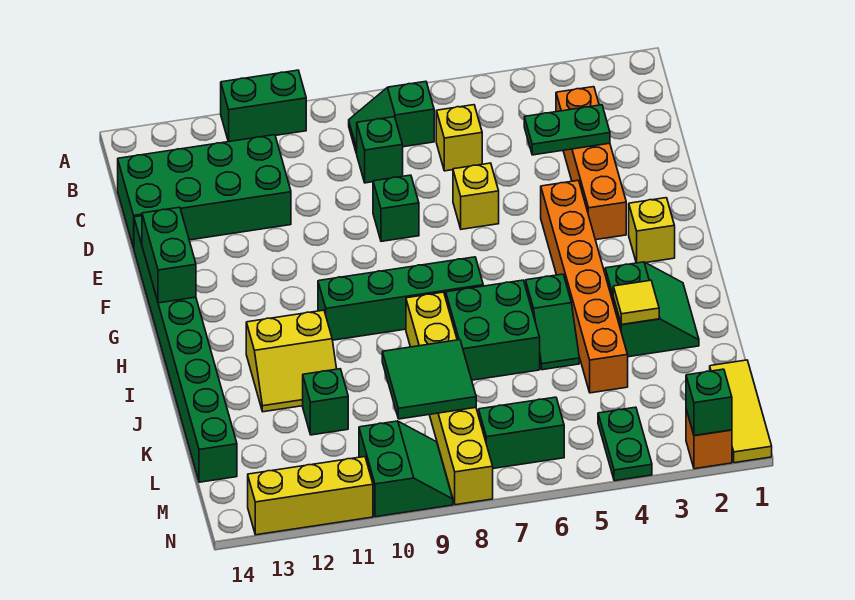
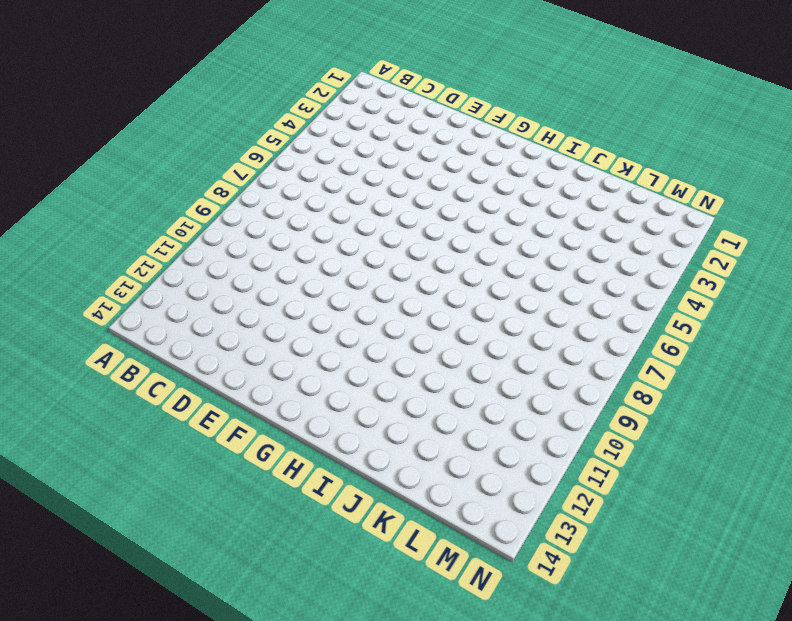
none -> green brick A10:A11 level 1
none -> green slope B7:B8 level 1 top 7
none -> orange brick C3:F3 level 1

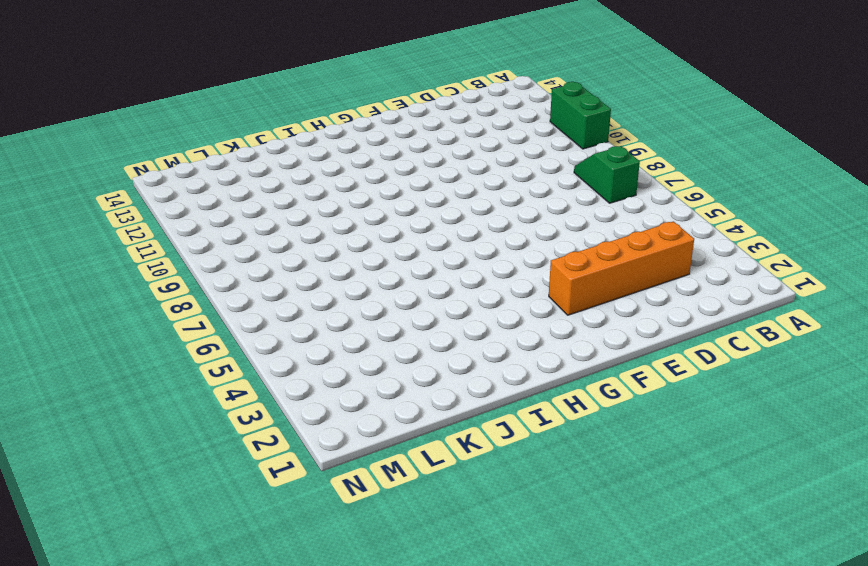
none -> yellow brick C6 level 1
none -> green brick C8 level 1
none -> green brick C11:D14 level 1

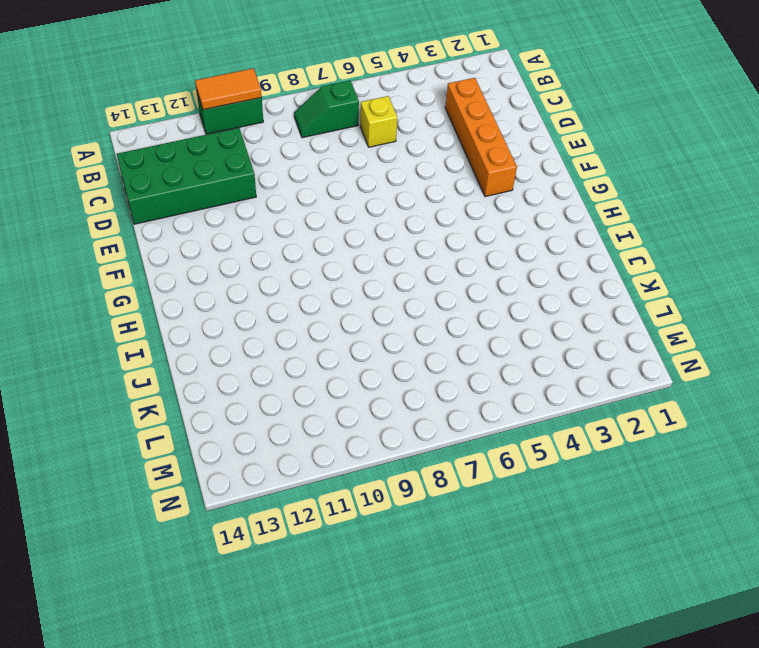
orange tile A10:A11 level 2 -> none
none -> green brick C8 level 1
none -> yellow brick E6 level 1
none -> green brick E8 level 1

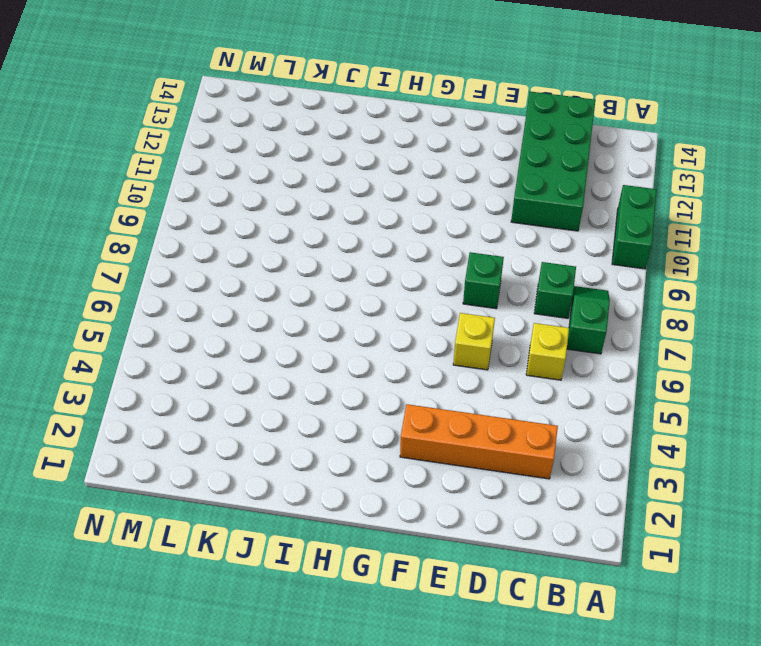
none -> green brick E14:L14 level 1
none -> orange brick F4:K4 level 1
none -> yellow brick G2 level 1

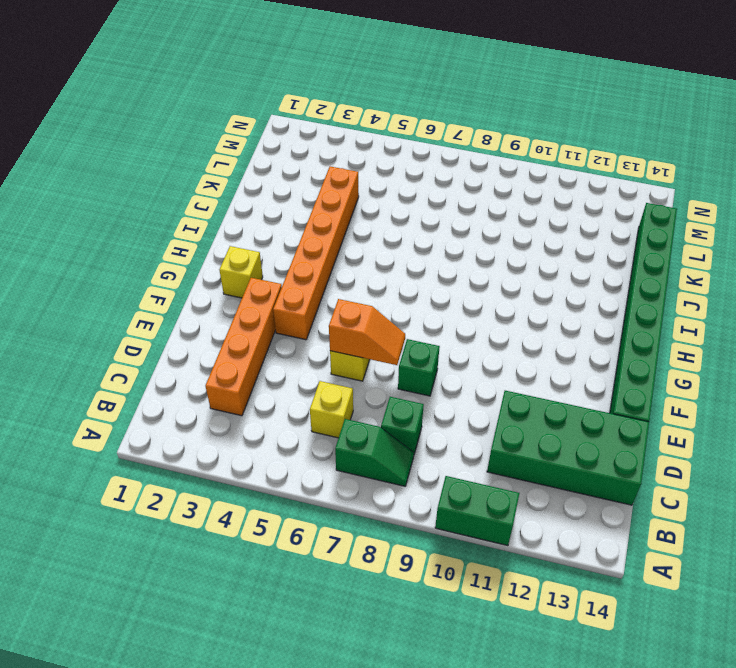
orange slope E6:E7 level 2 top 6 -> none
none -> green brick H7:H10 level 1
none -> green slope I2:J3 level 1 top 3
none -> green slope I5:J5 level 1 top I

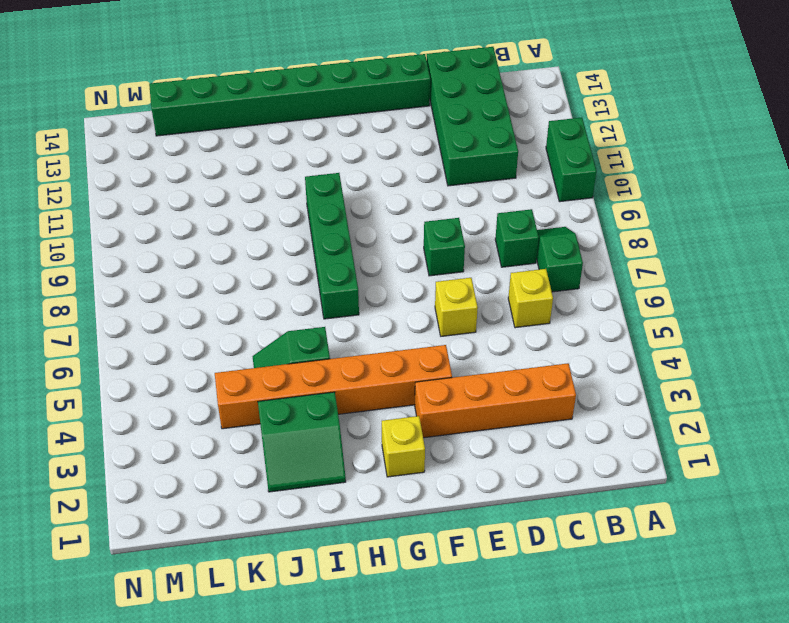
none -> green brick I6:J7 level 1
none -> yellow brick I8:N8 level 1
none -> yellow slope I11:J12 level 1 top I

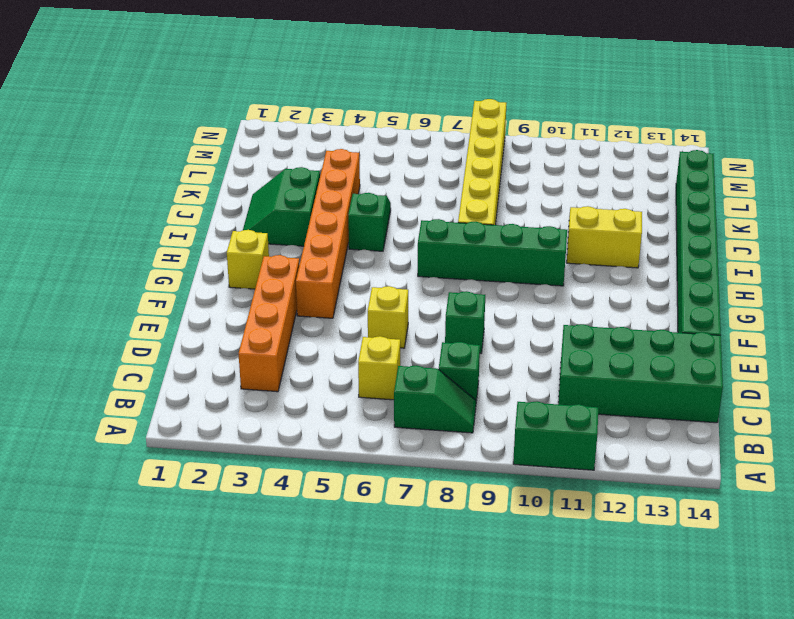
none -> green brick I6:J7 level 1
none -> green brick K11 level 1
none -> yellow tile L1:N1 level 1

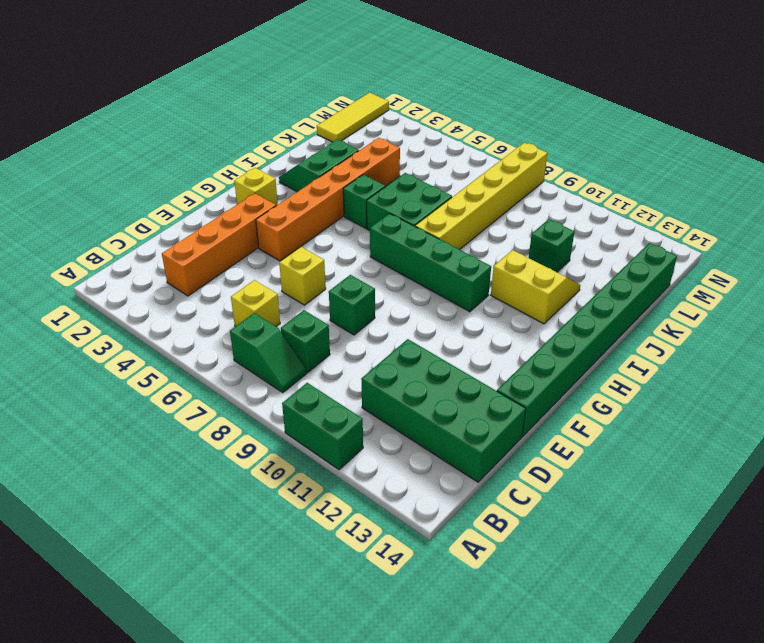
none -> green plate M4:N4 level 1
none -> green brick M6:M7 level 1
none -> green slope M9:N10 level 1 top 10

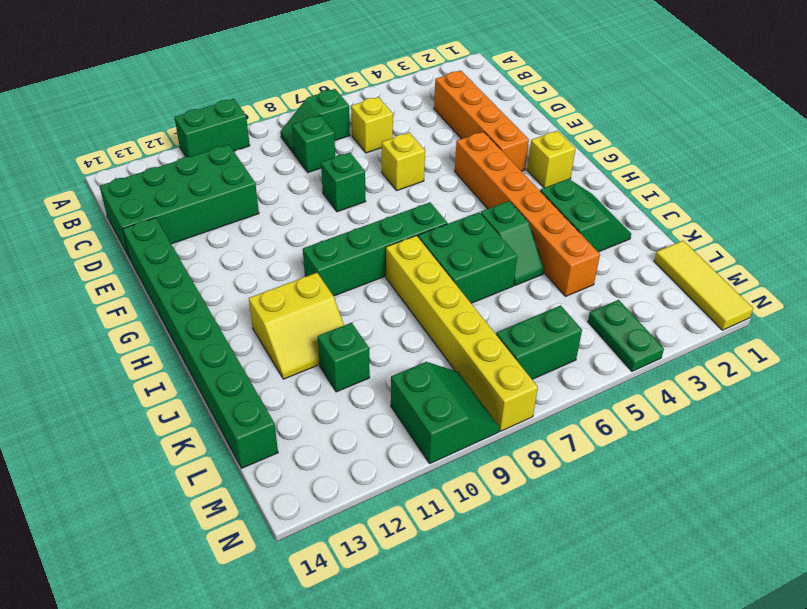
none -> orange brick N2 level 1
none -> yellow brick N11:N13 level 1
none -> green plate D3:D4 level 2

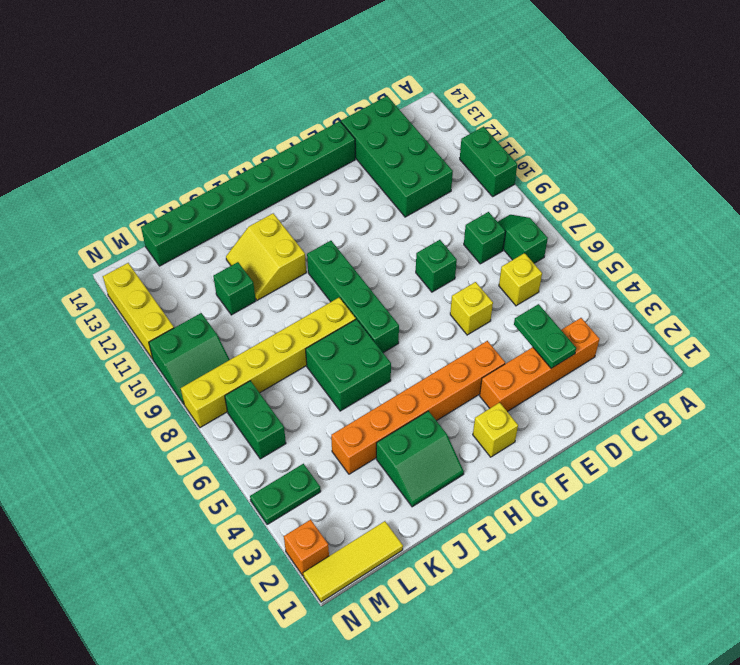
none -> green slope I5:J5 level 1 top I
none -> green brick F14:G14 level 2
none -> yellow tile J3 level 2

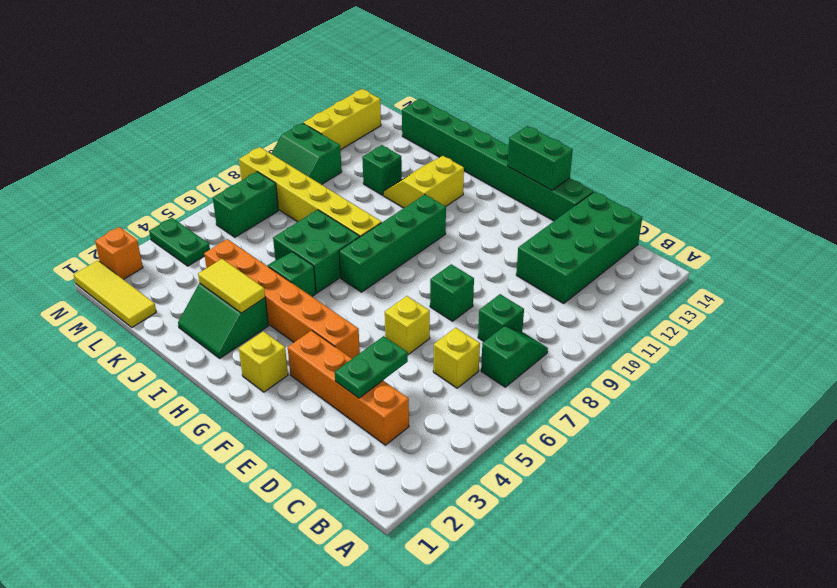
yellow tile I3:J3 level 2 -> yellow tile J3 level 2
none -> green brick A10:A11 level 1
none -> green tile K8:L9 level 2
none -> green brick N2 level 2

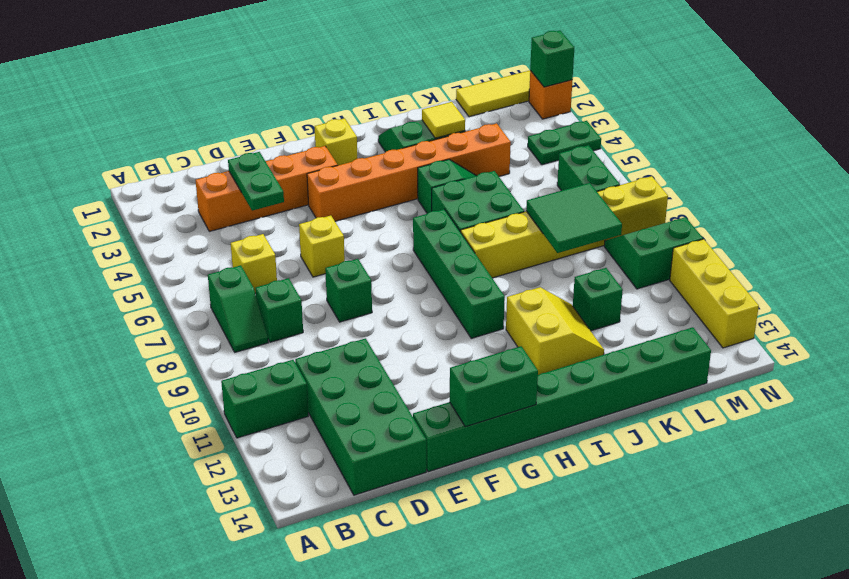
green brick A11:B11 level 1 -> green brick A10:A11 level 1

